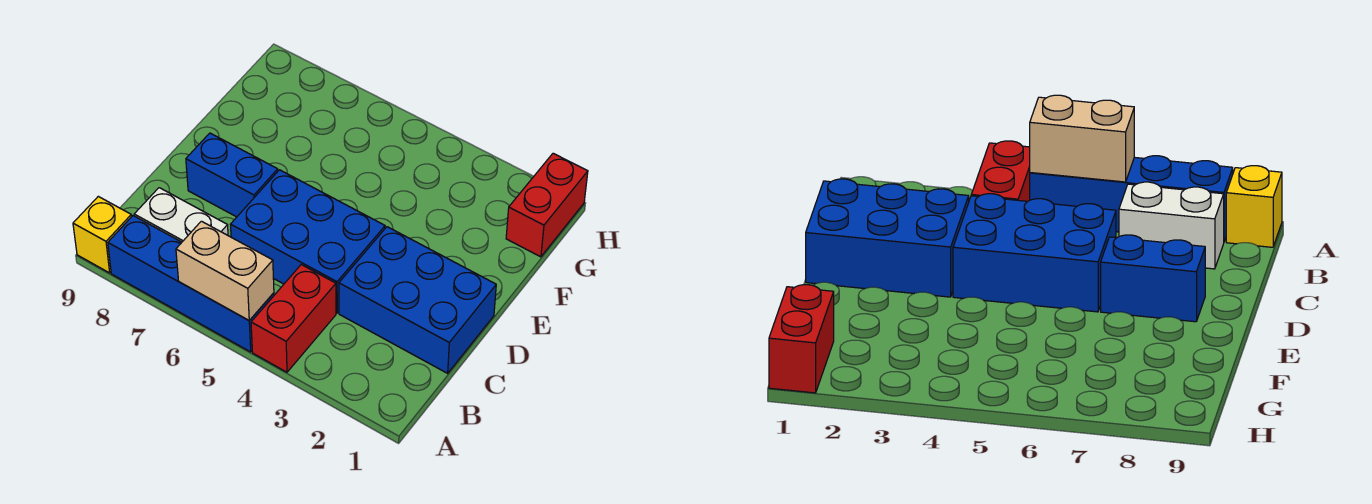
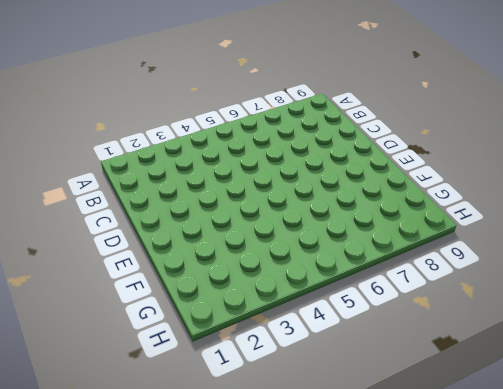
none -> red brick A4:B4 level 1
none -> blue brick A5:A8 level 1

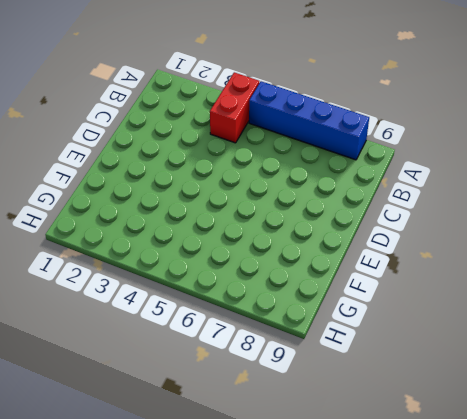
none -> yellow brick A9 level 1
none -> white brick B7:B8 level 1

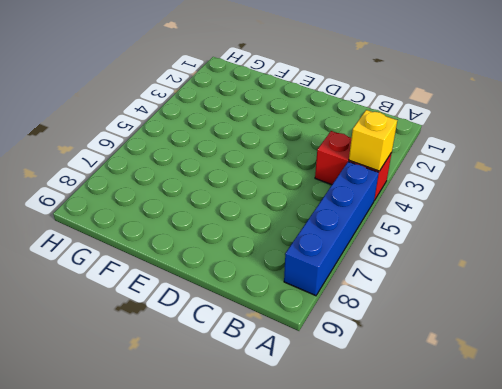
yellow brick A4 level 2 -> yellow brick A9 level 1
none -> white brick B7:B8 level 1
none -> blue brick C1:D3 level 1

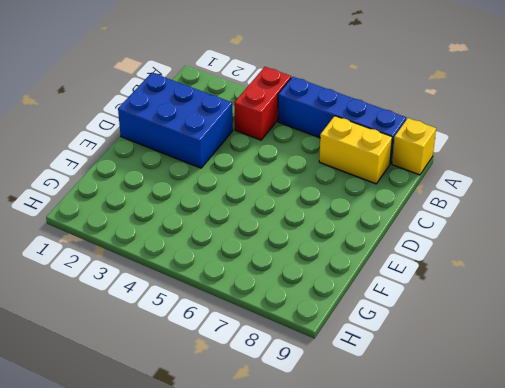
yellow brick B7:B8 level 1 -> white brick B7:B8 level 1
none -> blue brick C4:D6 level 1
none -> blue brick D7:D8 level 1

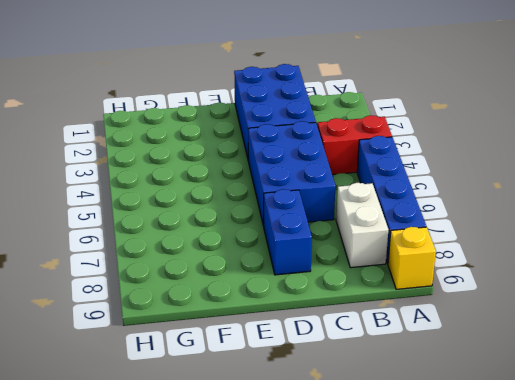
none -> red brick G1:H1 level 1
none -> tan brick A5:A6 level 2

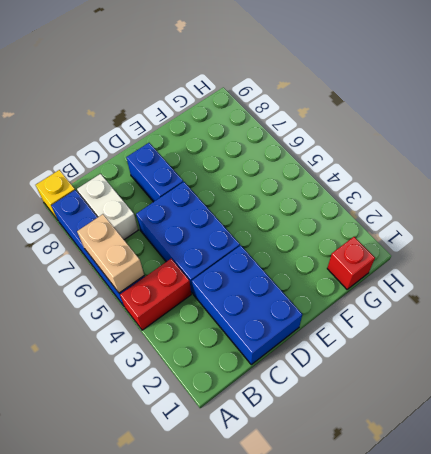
red brick G1 level 1 -> red brick G1:H1 level 1

